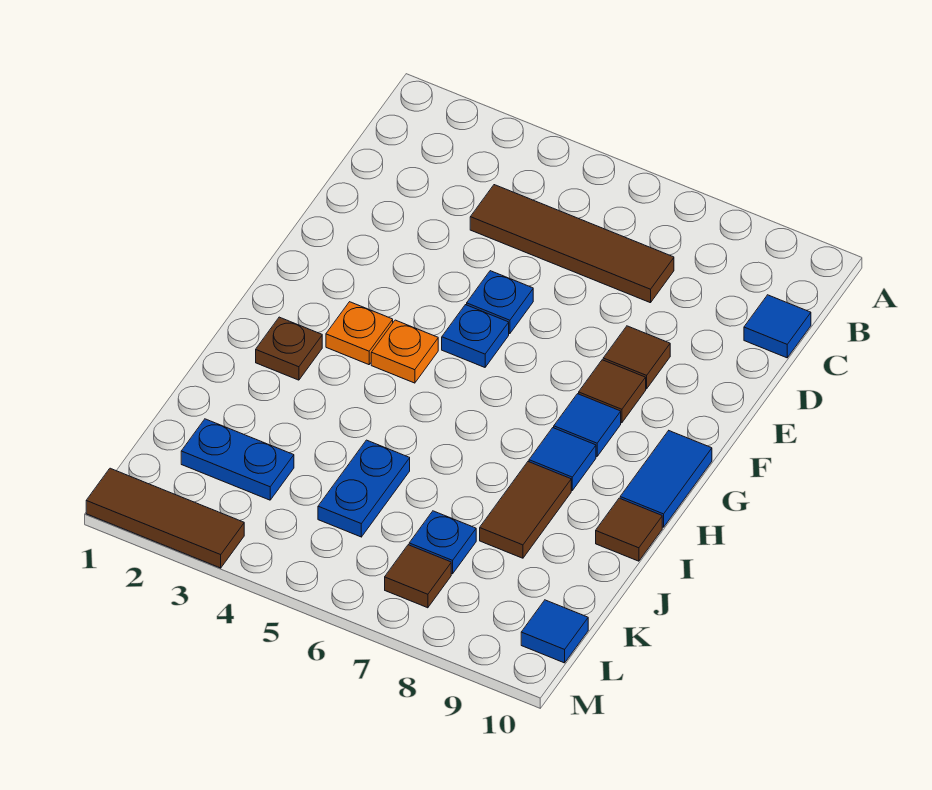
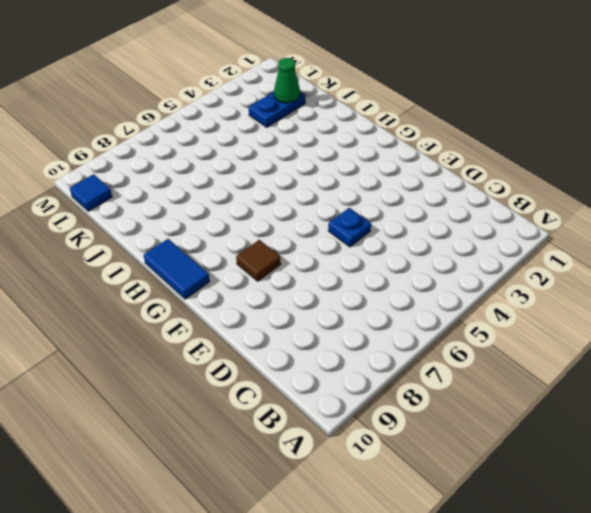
green cone K2 level 2 -> none
none -> brown tile C4:C7 level 1
none -> blue tile C10 level 1
none -> brown tile E8 level 1

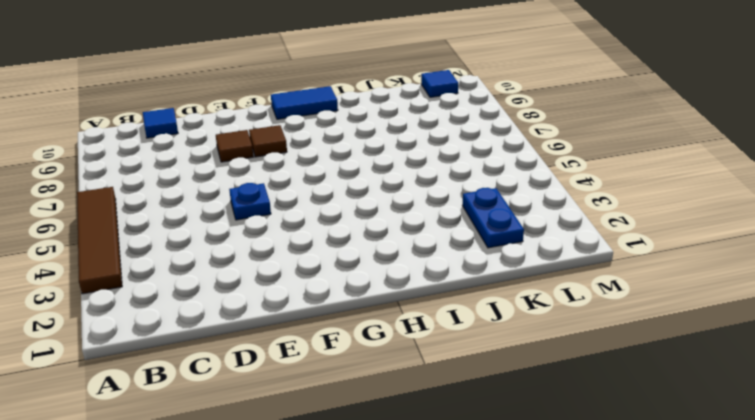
brown tile A3:A6 level 1 -> brown tile C4:C7 level 1
none -> blue plate F5 level 1
none -> orange plate G3 level 1
none -> orange plate G4 level 1

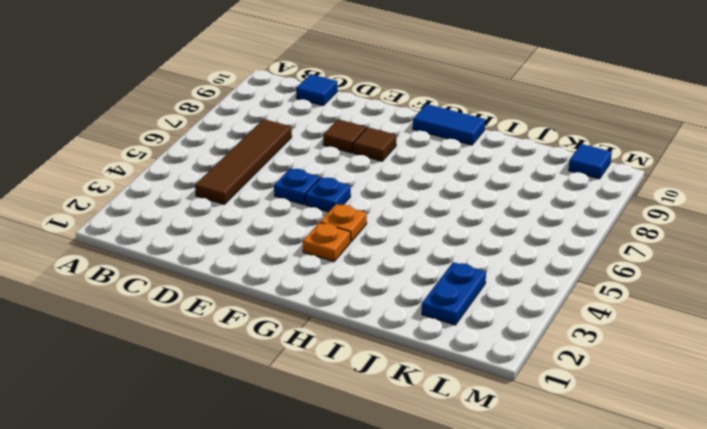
none -> blue tile G8 level 1
none -> brown plate H2 level 1
none -> blue tile H8 level 1

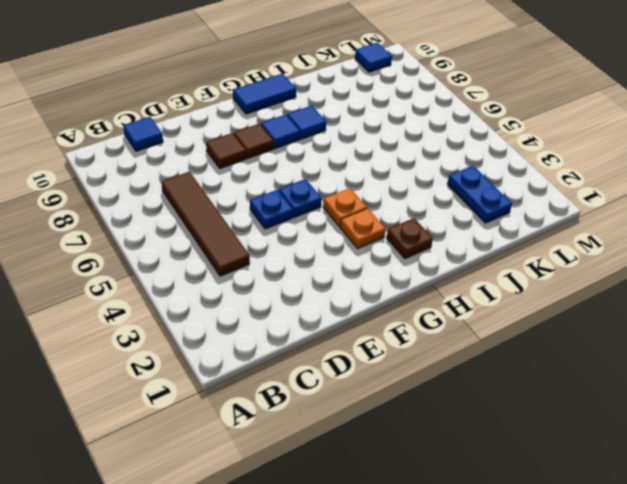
none -> brown tile I8:J8 level 1
none -> brown tile I10 level 1
none -> blue plate J5:K5 level 1

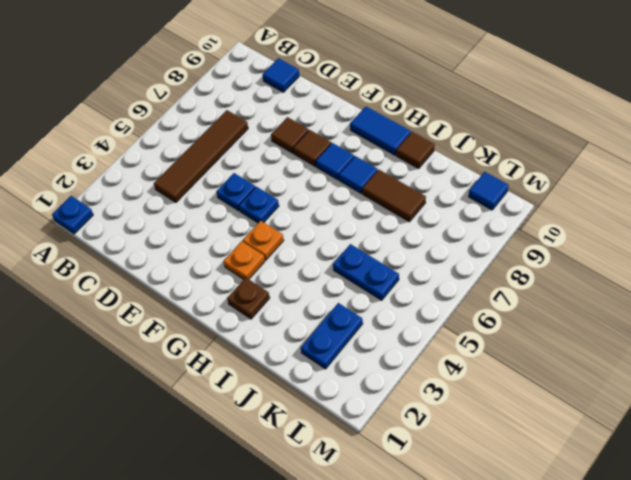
blue plate A1 level 1 -> blue plate K7 level 1
none -> brown tile L7 level 1
none -> brown tile M1:M3 level 1

